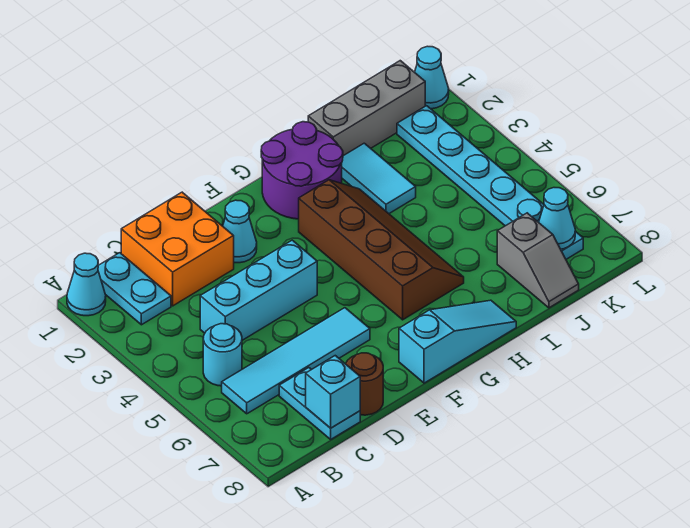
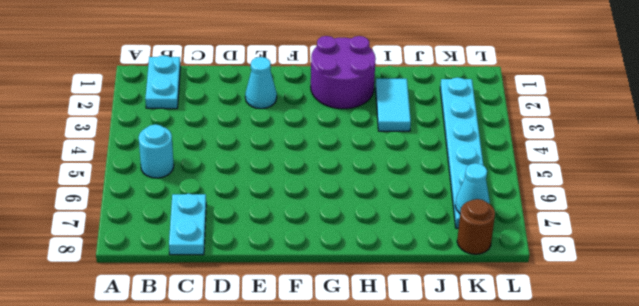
brown round brick K8 level 1 -> brown round brick D8 level 1
none -> cyan cone A1 level 1
none -> cyan tile B6:E6 level 1
none -> orange brick C1:D2 level 1

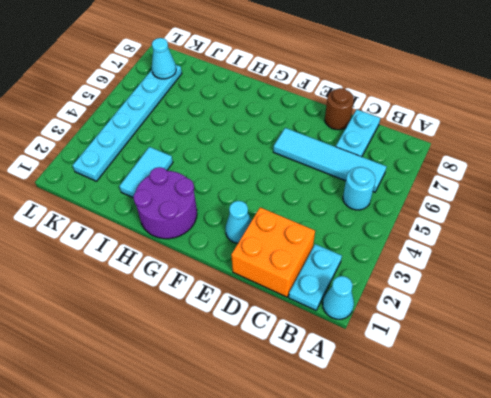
none -> cyan brick C4:E4 level 1
none -> cyan slope F8:H8 level 1 top F
none -> brown slope G3:H6 level 1 top G

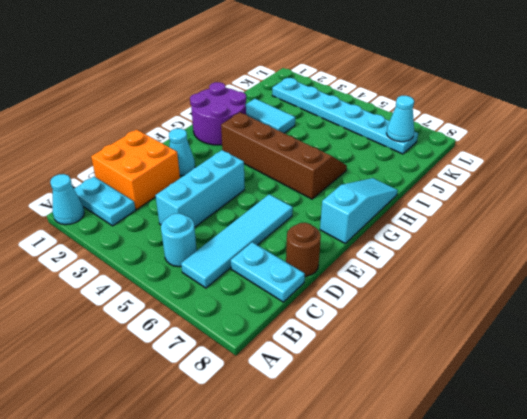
none -> grey brick I1:K1 level 1
none -> grey slope J7:J8 level 1 top 7
none -> cyan cone L1 level 1

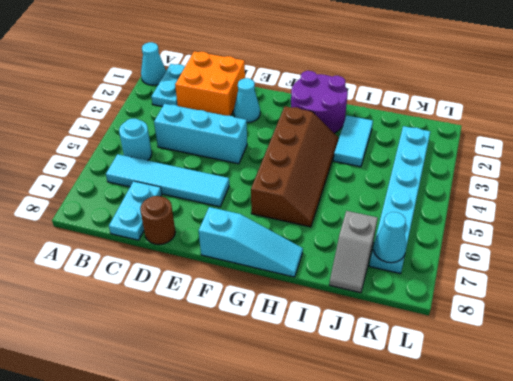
none -> grey brick I1:K1 level 1
none -> cyan cone L1 level 1
none -> cyan brick C8 level 2

